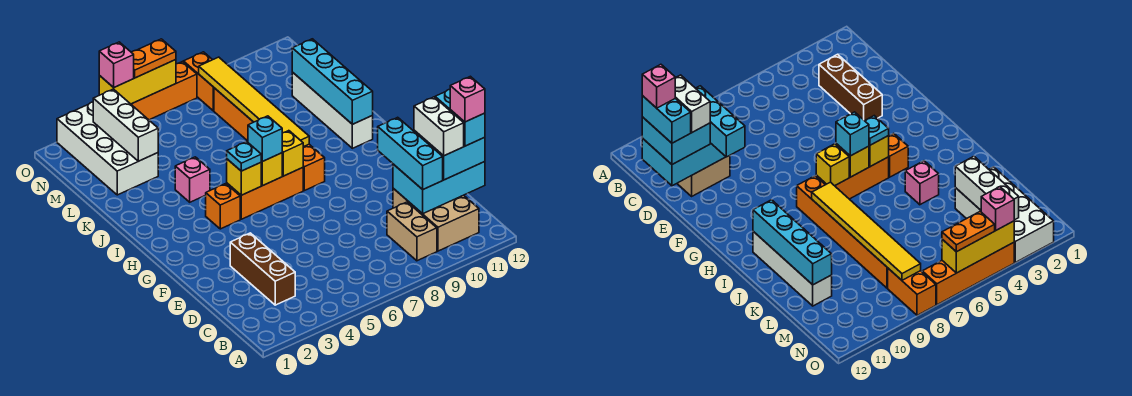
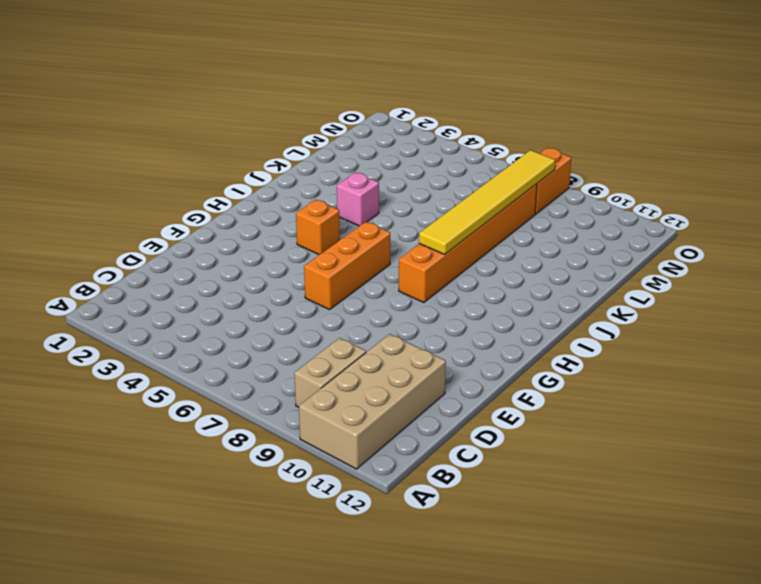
tan brick A10:D11 level 1 -> tan brick B10:D11 level 1
orange brick F6:H6 level 1 -> orange brick H5:H7 level 1
none -> brown brick C3:E3 level 1
none -> white brick I11:L11 level 1
none -> white brick L2:O3 level 1

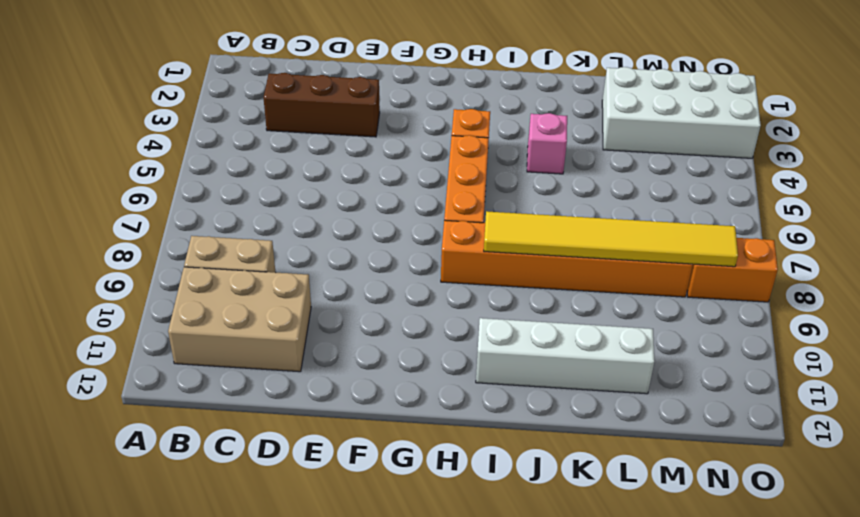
none -> orange brick O4:O7 level 1
none -> cyan brick C10:D12 level 2
none -> yellow brick H5 level 2

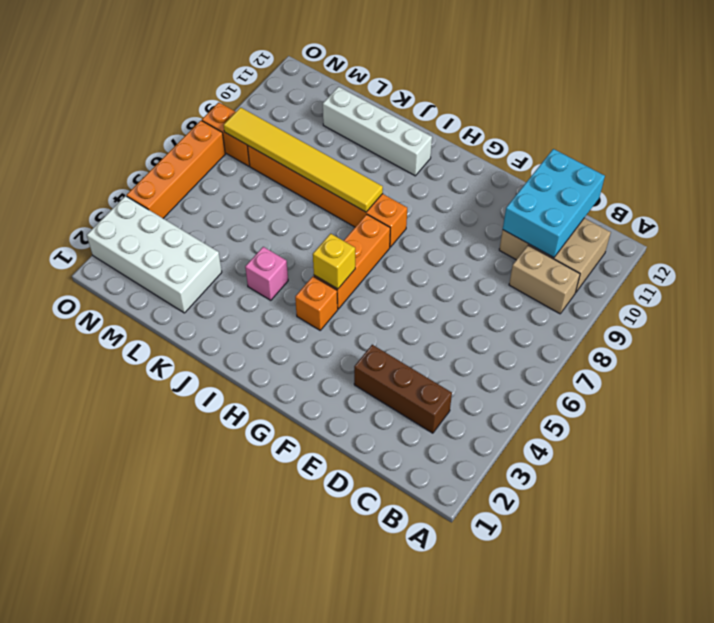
none -> yellow brick H6 level 2
none -> yellow brick H7 level 2
none -> cyan brick I11:L11 level 2

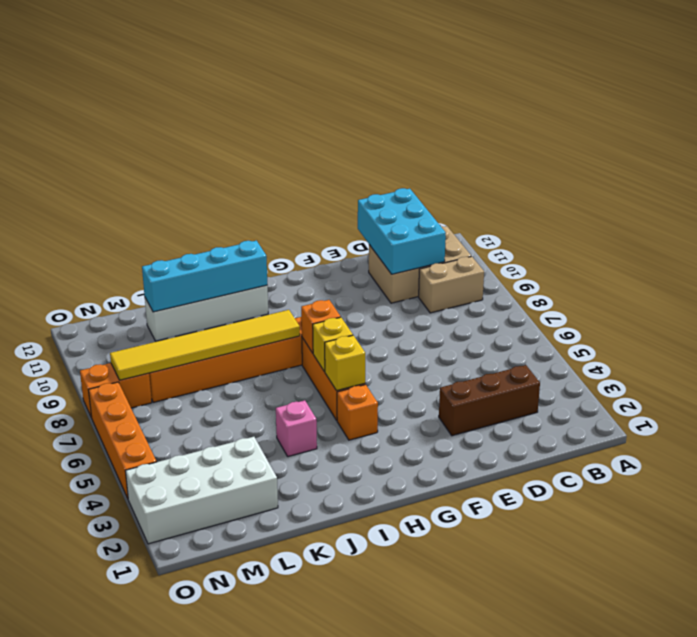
orange brick H7 level 2 -> yellow brick H7 level 2
none -> white brick L3:N3 level 2
none -> yellow brick O4:O6 level 2
none -> cyan brick C10:E10 level 3

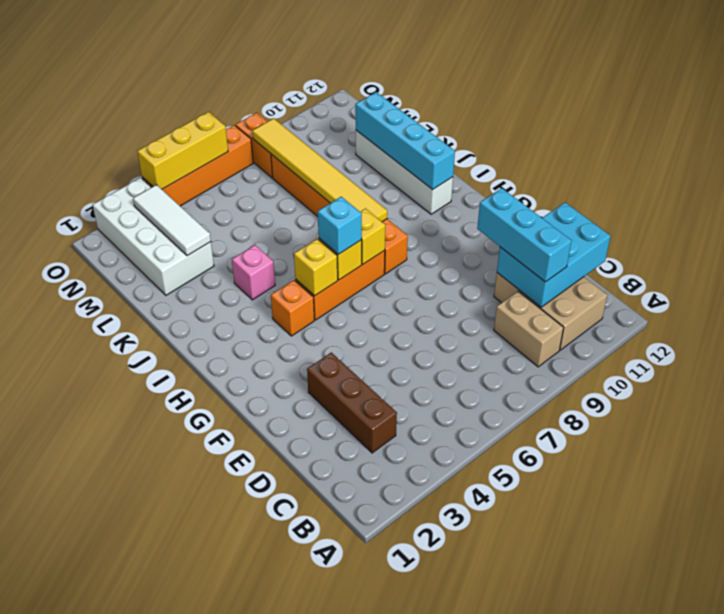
white tile L3:N3 level 2 -> white brick L3:N3 level 2
none -> cyan brick C11:D12 level 3
none -> cyan plate H5 level 3
none -> pink brick O4 level 3

